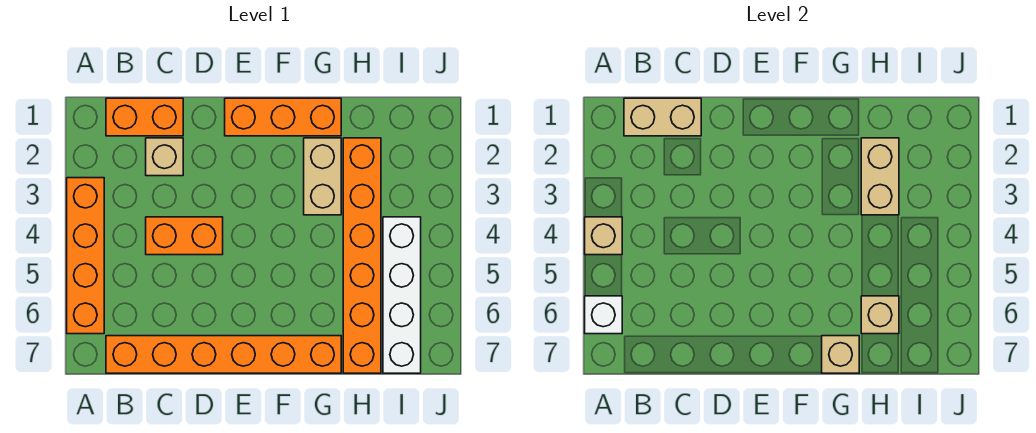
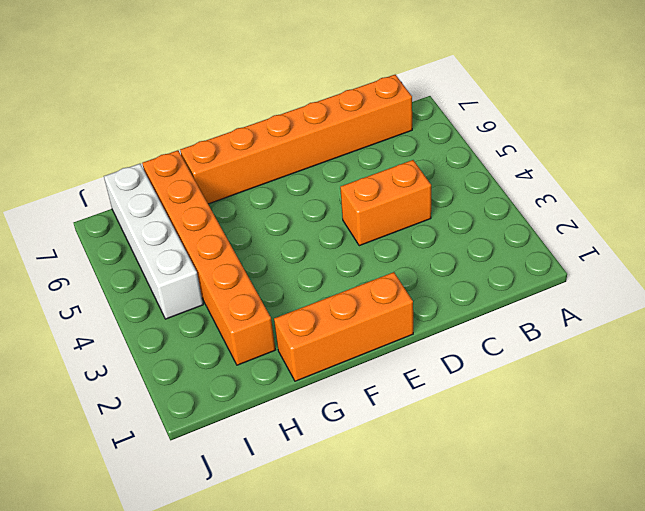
none -> orange brick A3:A6 level 1
none -> orange brick B1:C1 level 1
none -> tan brick C2 level 1

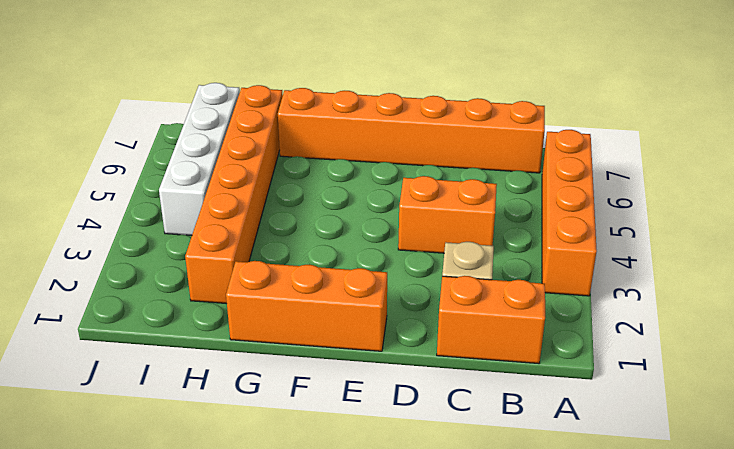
none -> tan brick G2:G3 level 1
none -> tan brick A4 level 2
none -> white brick A6 level 2

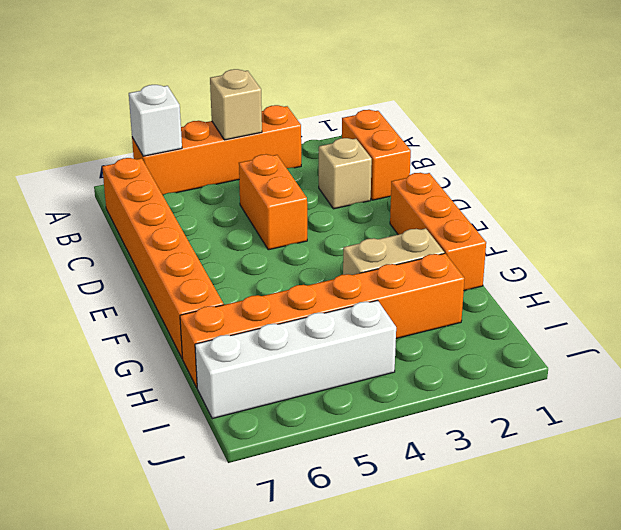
none -> tan brick B1:C1 level 2
none -> tan brick G7 level 2
none -> tan brick H2:H3 level 2

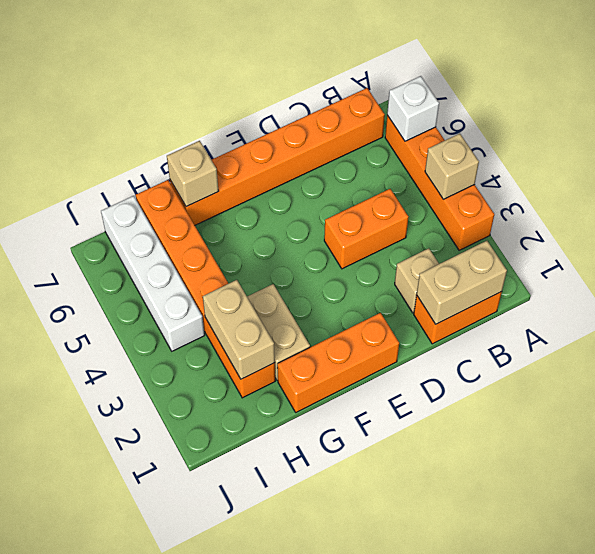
none -> tan brick H6 level 2

